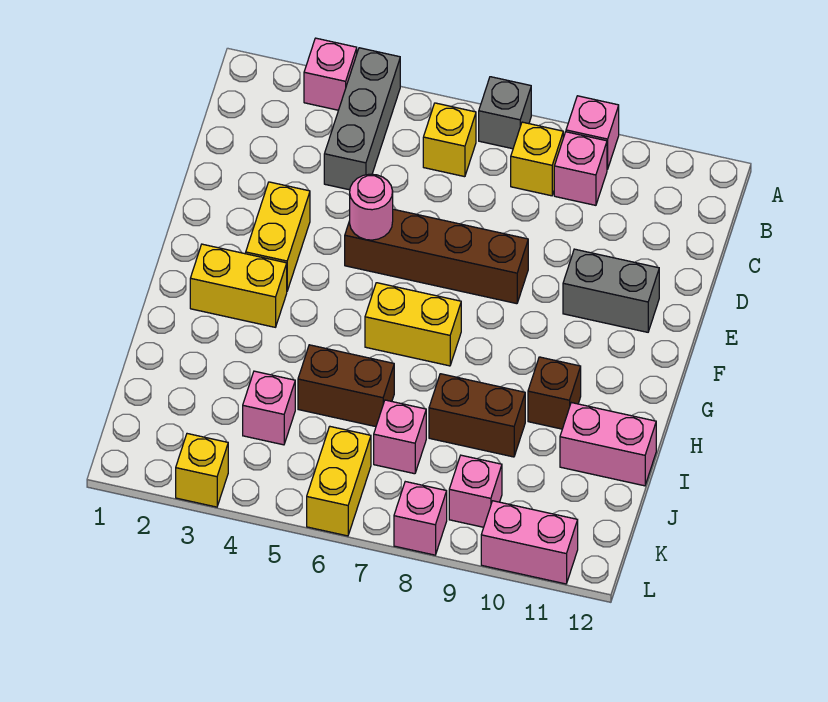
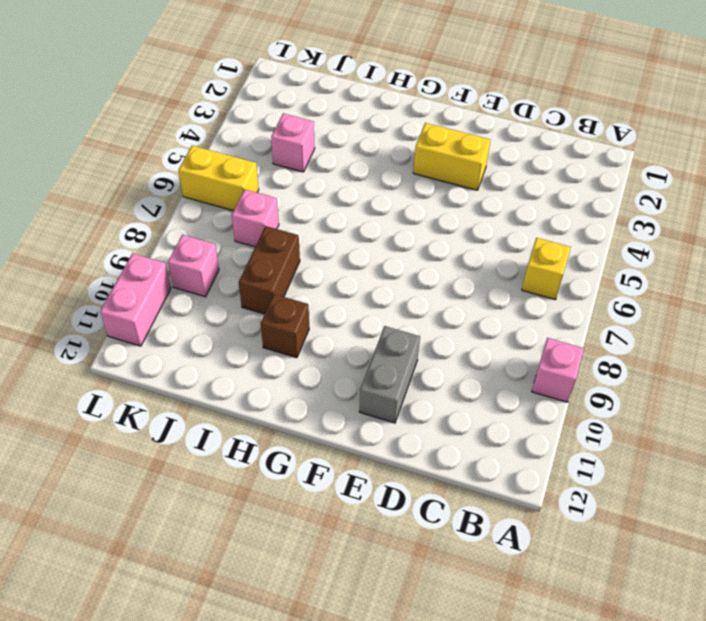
none -> pink brick A3 level 1
none -> grey brick A4:C4 level 1
none -> grey brick A7 level 1

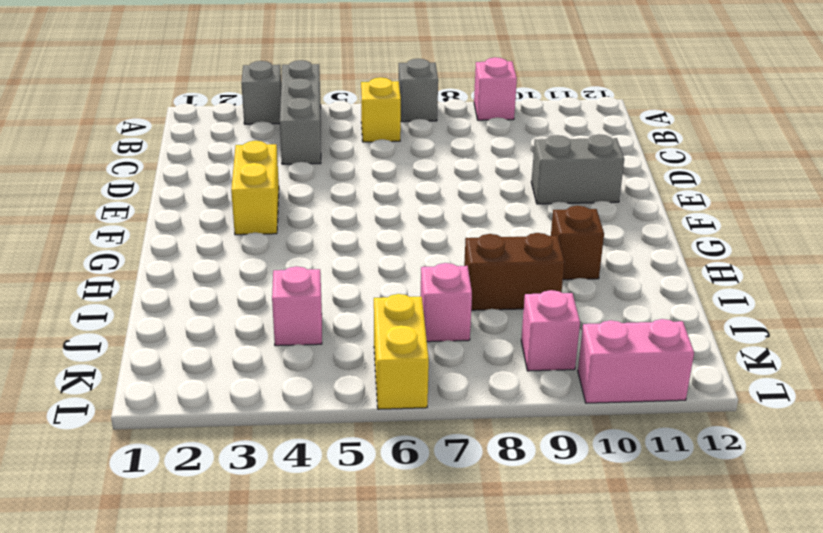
grey brick A3 level 1 -> pink brick A3 level 1
none -> yellow brick B8 level 1
none -> pink brick B9 level 1
none -> brown brick E5:E8 level 1

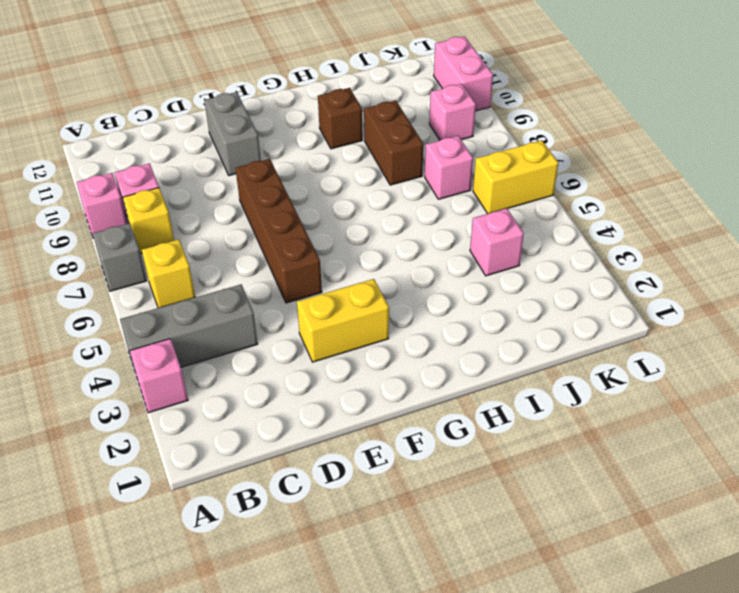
none -> yellow brick G2:G3 level 1
none -> yellow brick G6:G7 level 1
none -> brown brick I5:I6 level 1

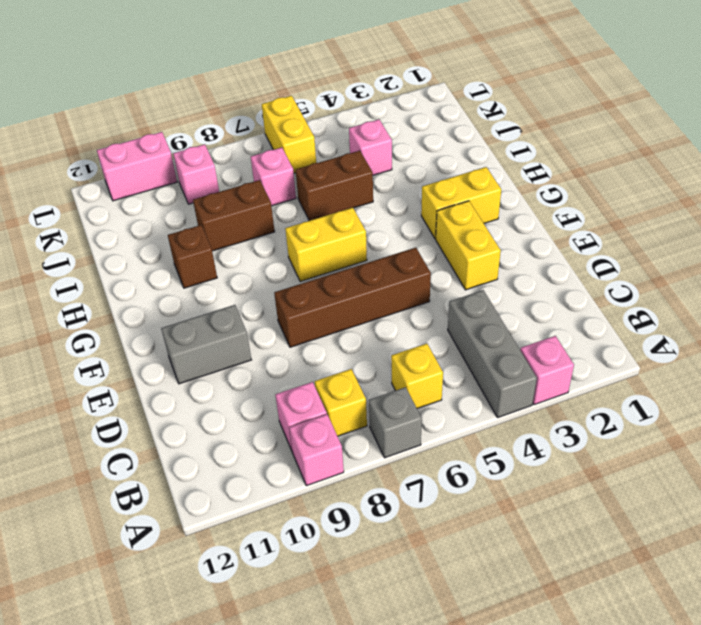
none -> pink brick I11:I12 level 1
none -> yellow brick L3 level 1
none -> pink brick L8 level 1

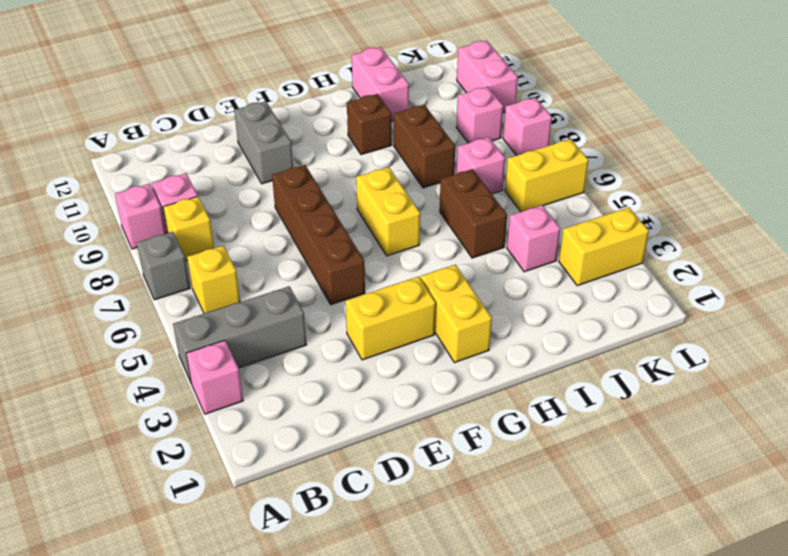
yellow brick K3:L3 level 1 -> yellow brick L3 level 1
none -> pink round brick E5 level 2

